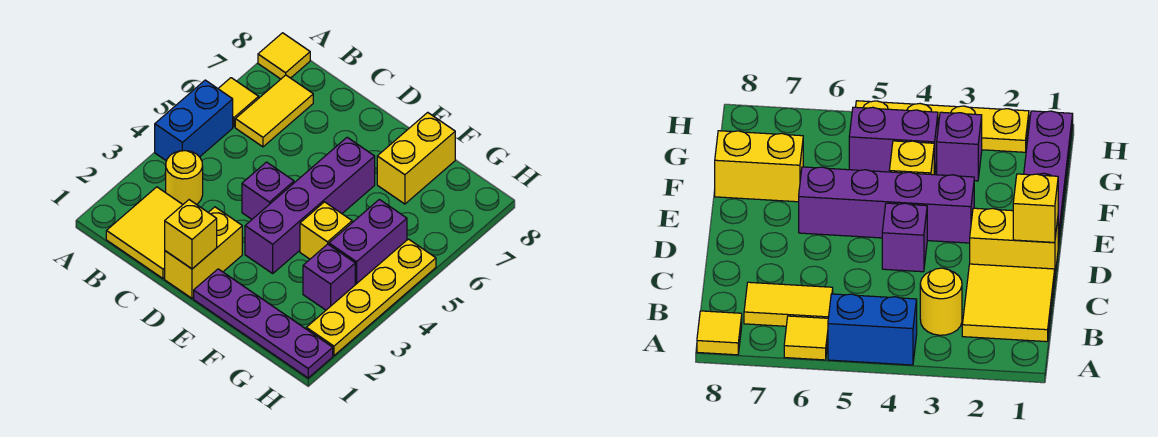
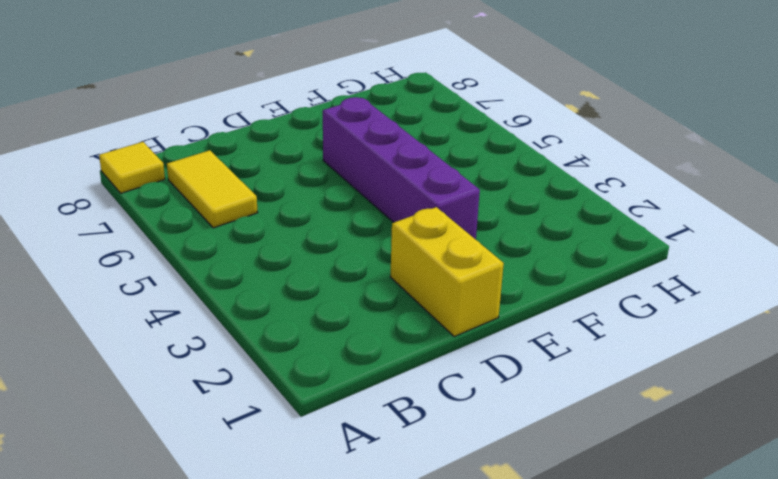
none -> blue brick A4:A5 level 1
none -> yellow tile A6 level 1
none -> yellow tile B1:C2 level 1

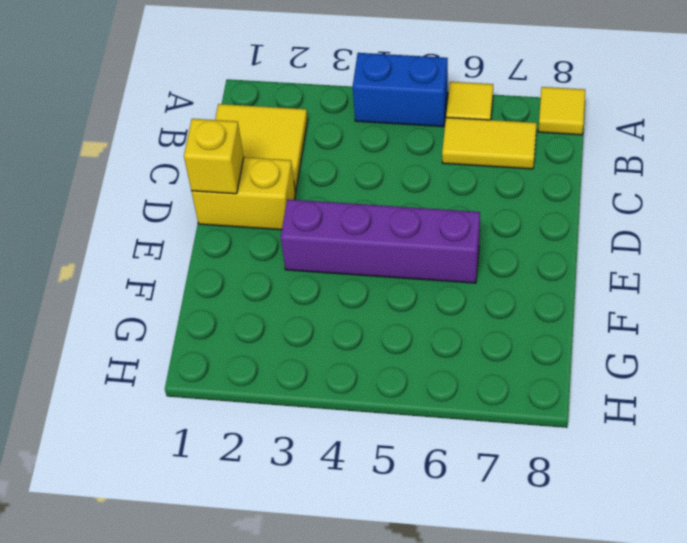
none -> yellow round brick B3 level 1
none -> purple brick D4 level 1
none -> purple plate E1:H1 level 1

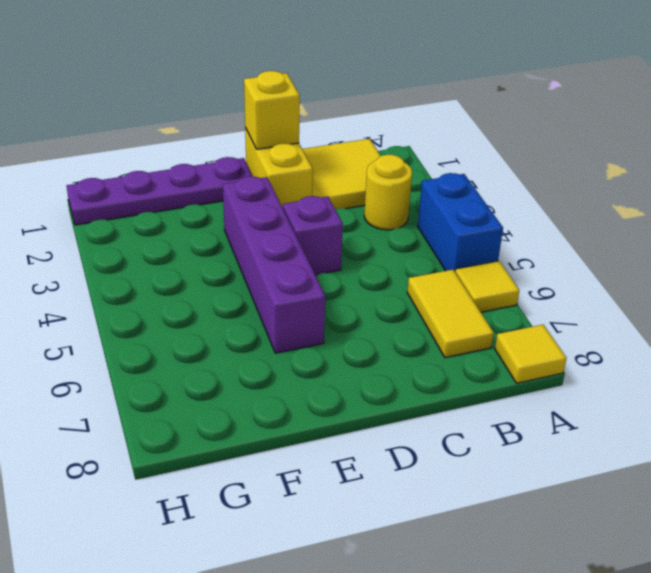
none -> yellow brick F4 level 1
none -> yellow brick F7:F8 level 1
none -> purple brick G3 level 1

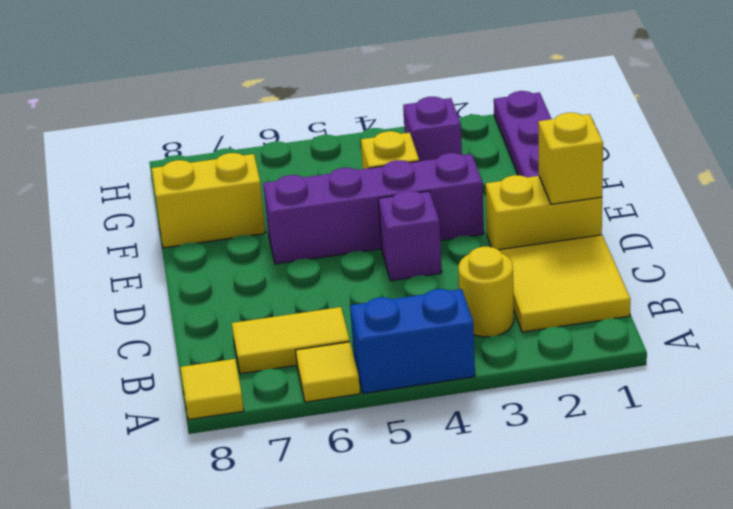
none -> purple brick G4:G5 level 1
none -> yellow plate H2:H5 level 1

